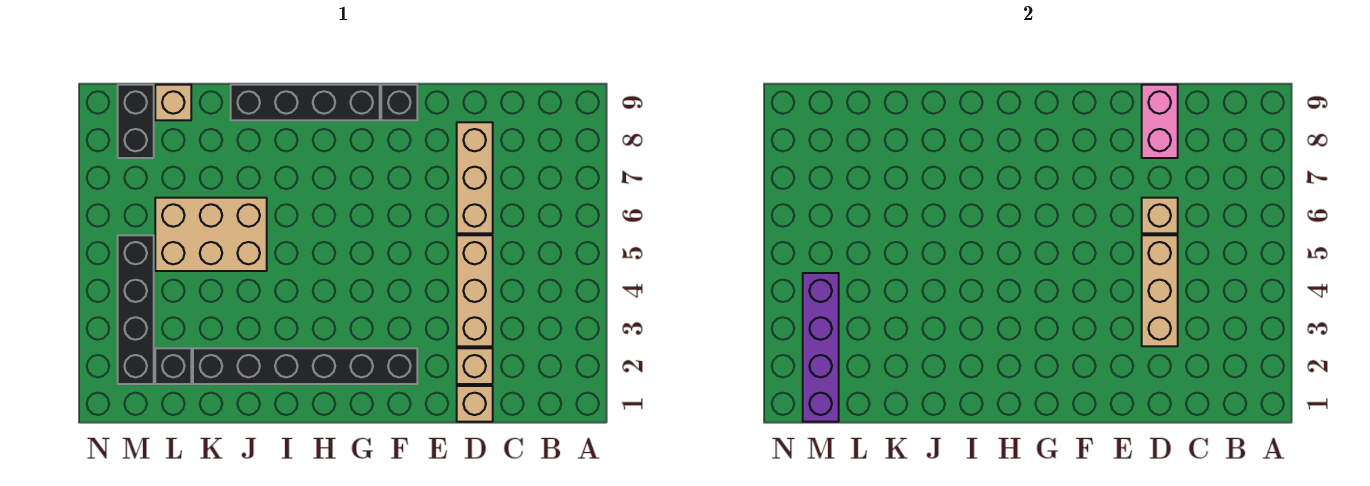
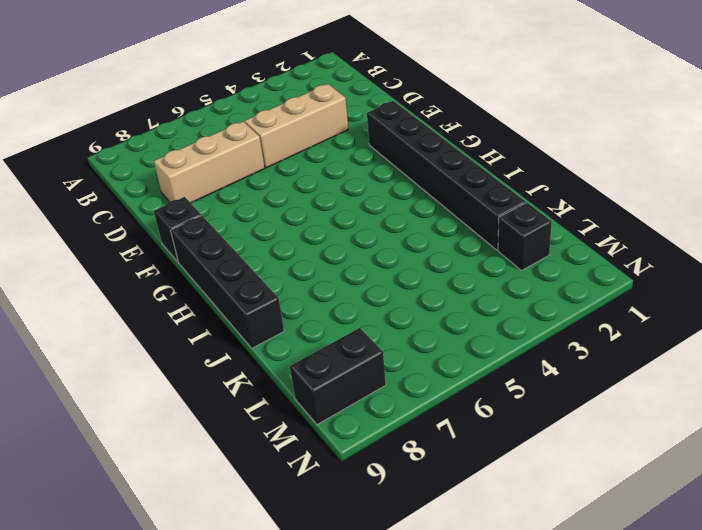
none -> tan brick D1 level 1
none -> tan brick D2 level 1
none -> tan brick J5:L6 level 1

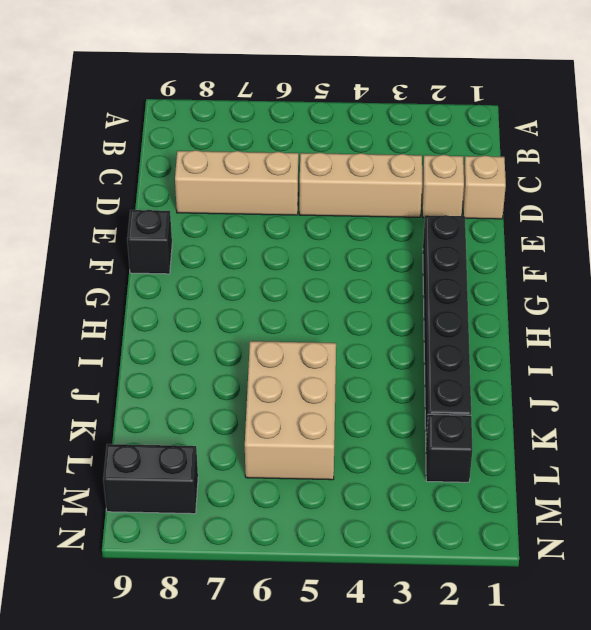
none -> black brick G9:J9 level 1
none -> tan brick L9 level 1
none -> black brick M2:M5 level 1

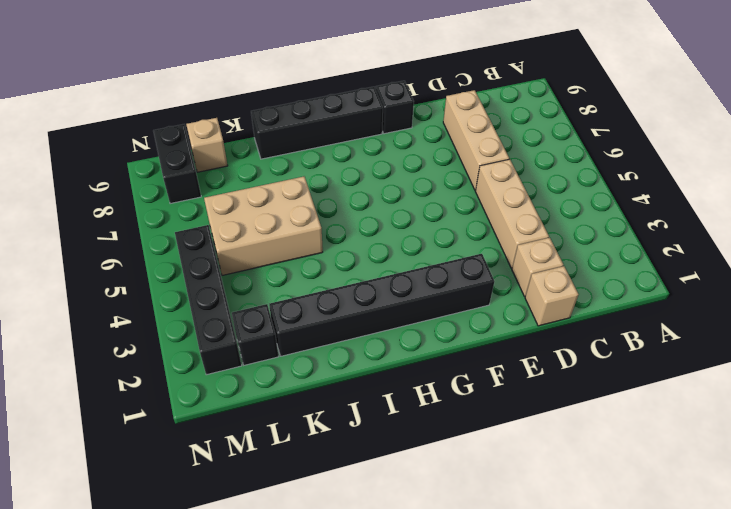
none -> tan brick D3:D5 level 2
none -> tan brick D6 level 2
none -> pink brick D8:D9 level 2

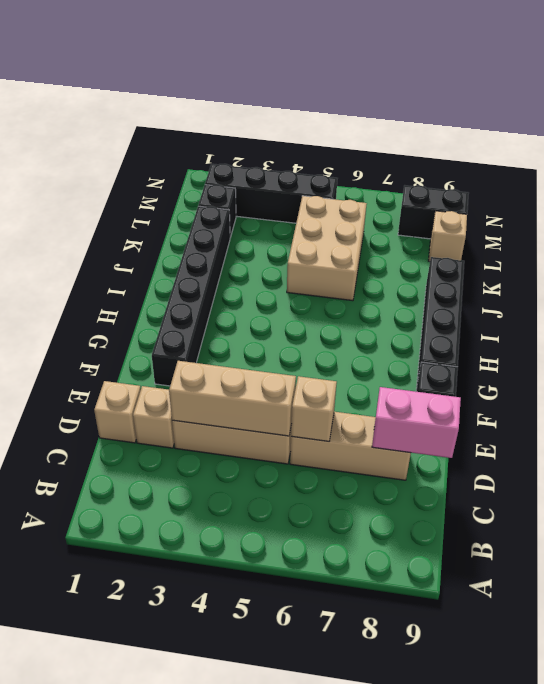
none -> purple brick M1:M4 level 2

